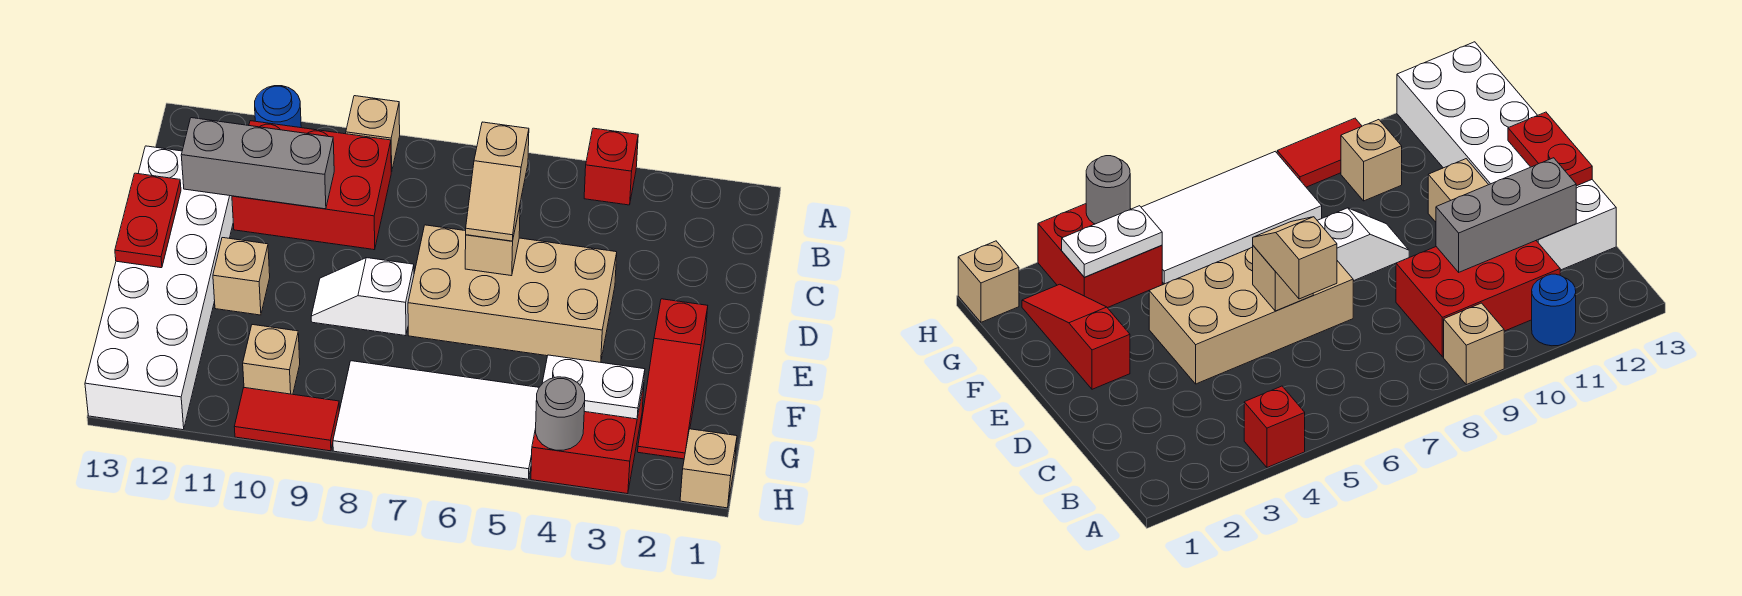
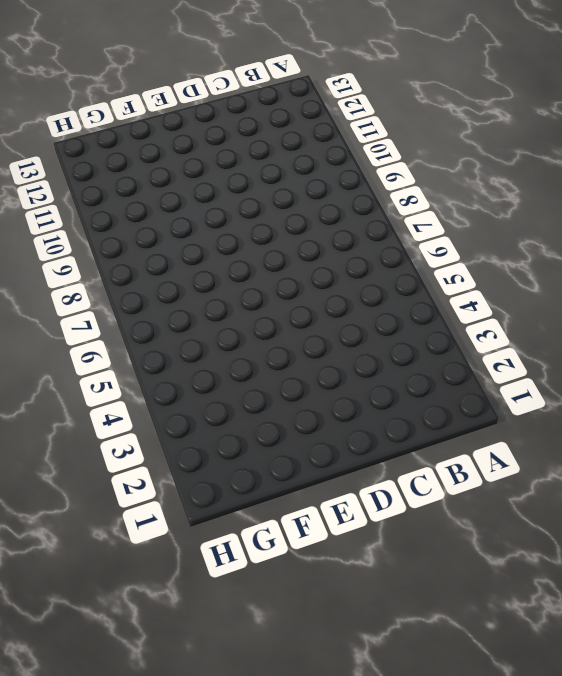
none -> red brick A4 level 1
none -> tan brick A9 level 1
none -> blue round brick A11 level 1

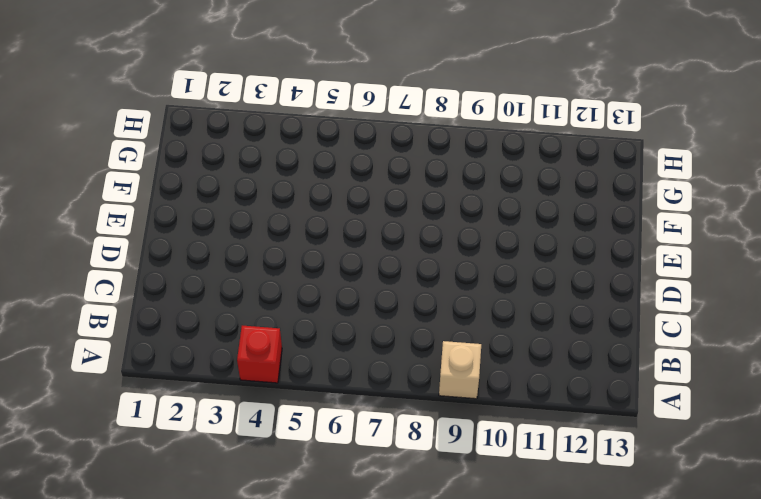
none -> blue round brick A11 level 1
none -> red brick B9:C11 level 1
none -> white brick C12:H13 level 1

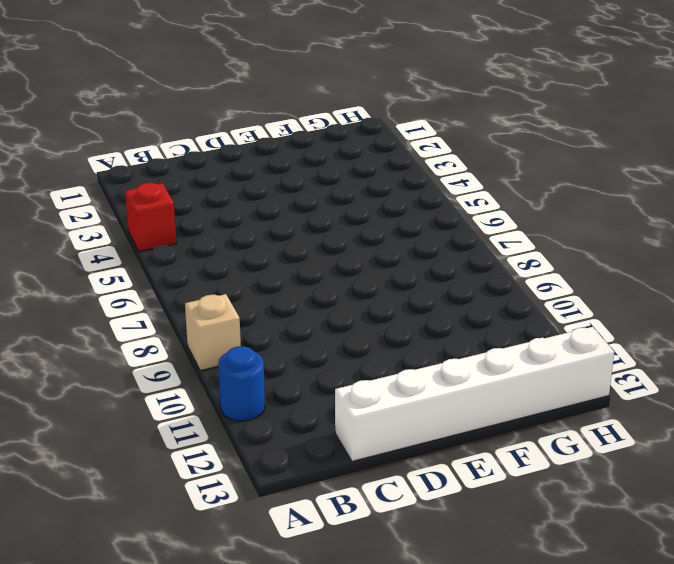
white brick C13:H13 level 1 -> white brick C12:H13 level 1
none -> red brick B9:C11 level 1
none -> tan brick D4:E7 level 1
none -> red slope E2:G2 level 1 top E

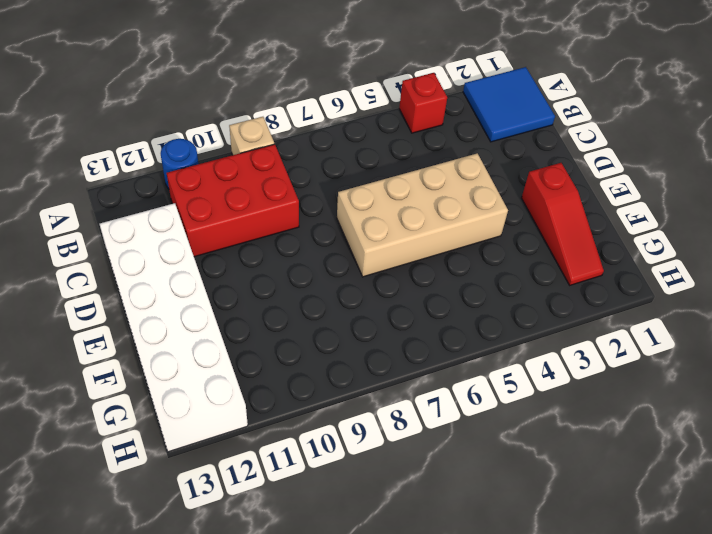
blue tile A1:B2 level 1 -> none
none -> white slope E8:E9 level 1 top 8
none -> tan brick E11 level 1
none -> red brick G3:H4 level 1

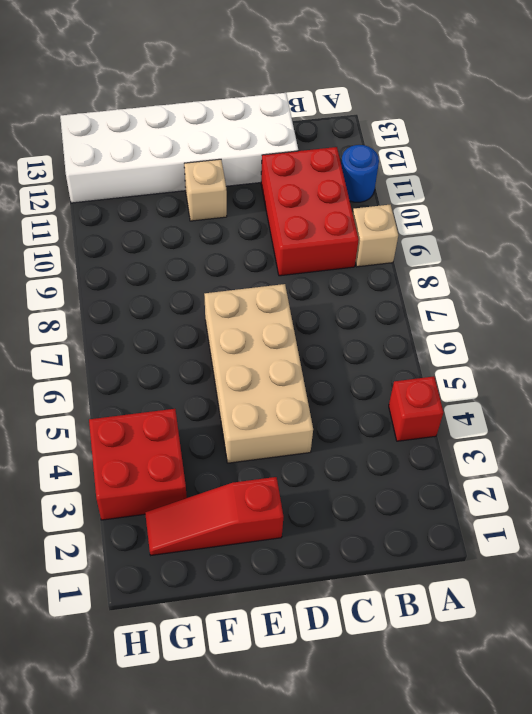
none -> white slope E8:E9 level 1 top 8
none -> white tile G5:H8 level 1
none -> tan brick G10 level 1

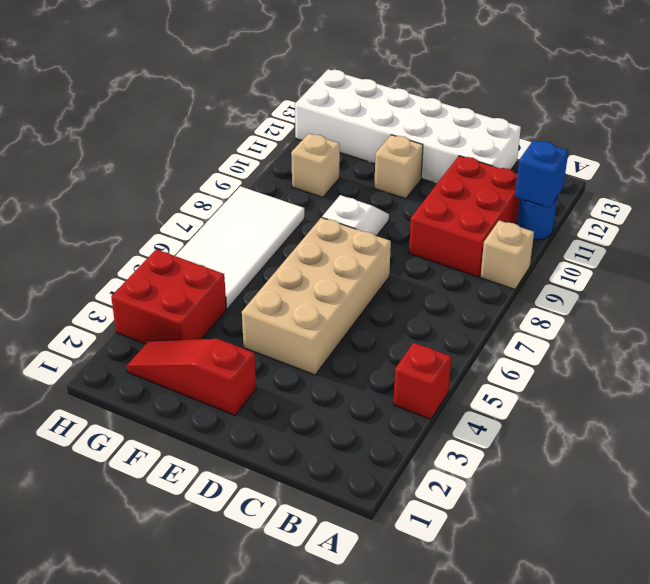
blue brick A11 level 2 -> none
none -> tan brick H1 level 1
none -> red tile H9:H10 level 1
none -> grey brick C10:C12 level 2

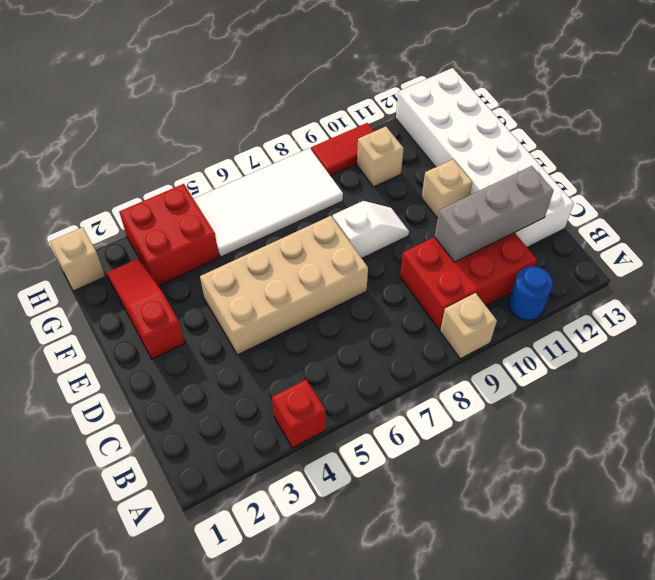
none -> tan brick D6 level 2
none -> red plate D13:E13 level 2
none -> white plate G3:G4 level 2

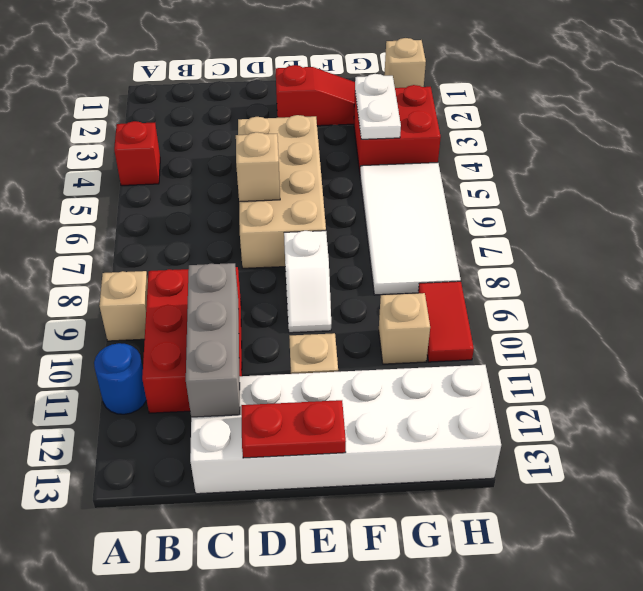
none -> grey round brick H4 level 2
none -> tan slope C6:D6 level 3 top C

